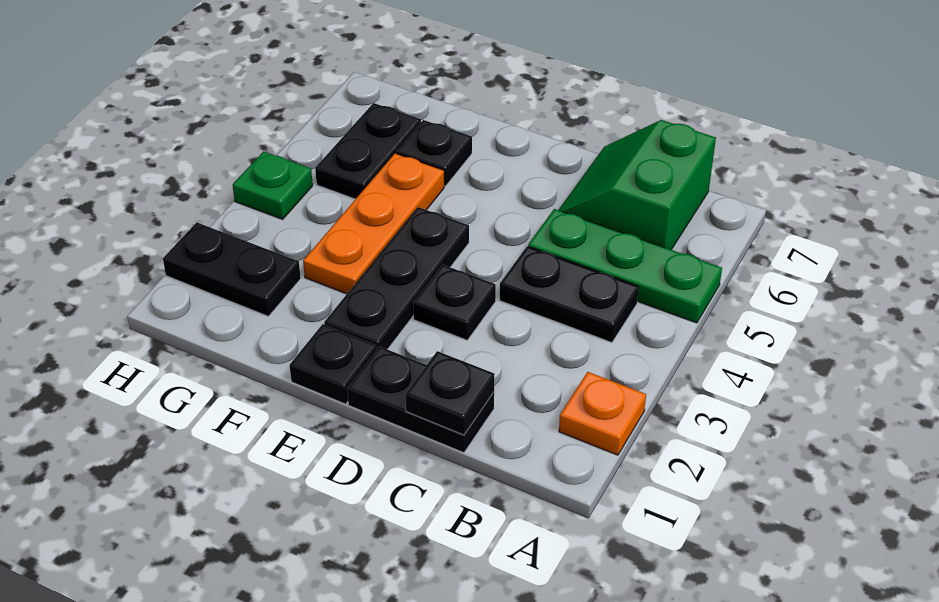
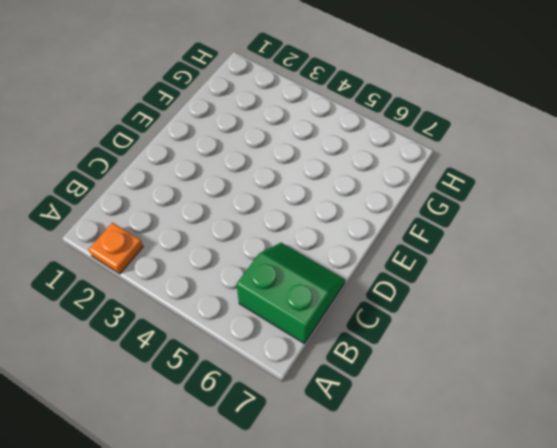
none -> green plate A5:C5 level 1
none -> black plate B4:C4 level 1
none -> black plate C1:D1 level 1

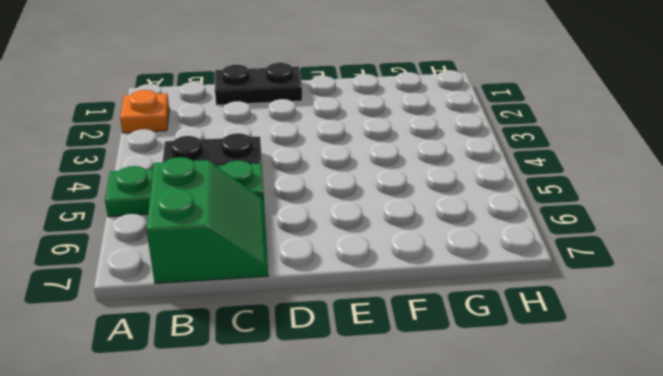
none -> black plate D3 level 1
none -> black plate E1 level 1
none -> black plate E2:E4 level 1

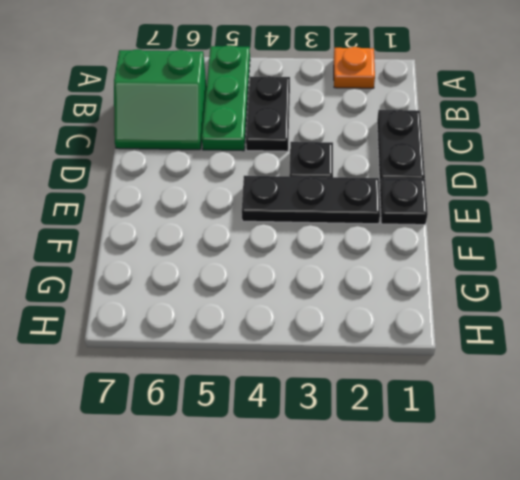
none -> orange plate F3:F5 level 1
none -> black plate F6 level 1
none -> black plate G2:H2 level 1

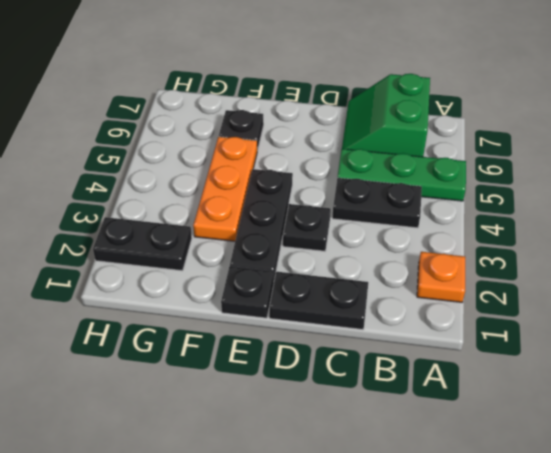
none -> black plate G5:G6 level 1
none -> green plate H4 level 1
none -> black plate C1 level 2

